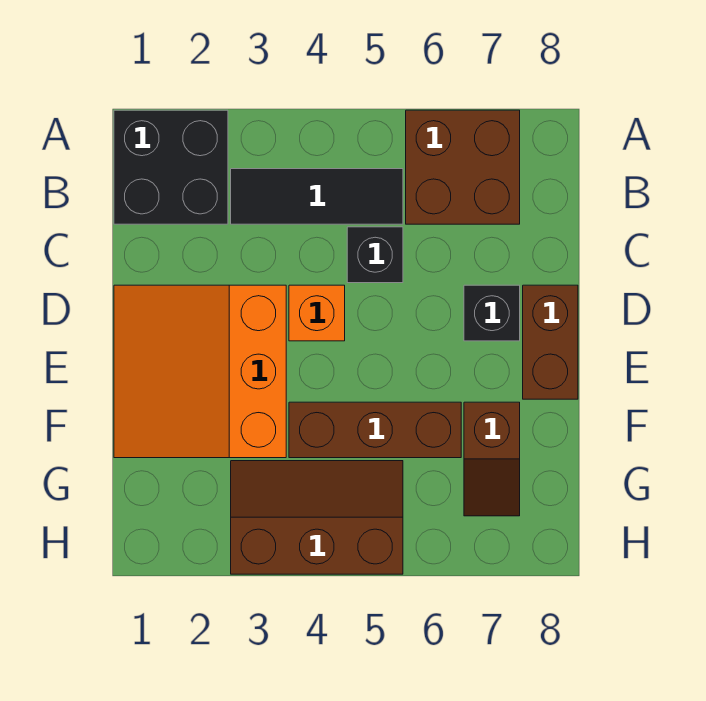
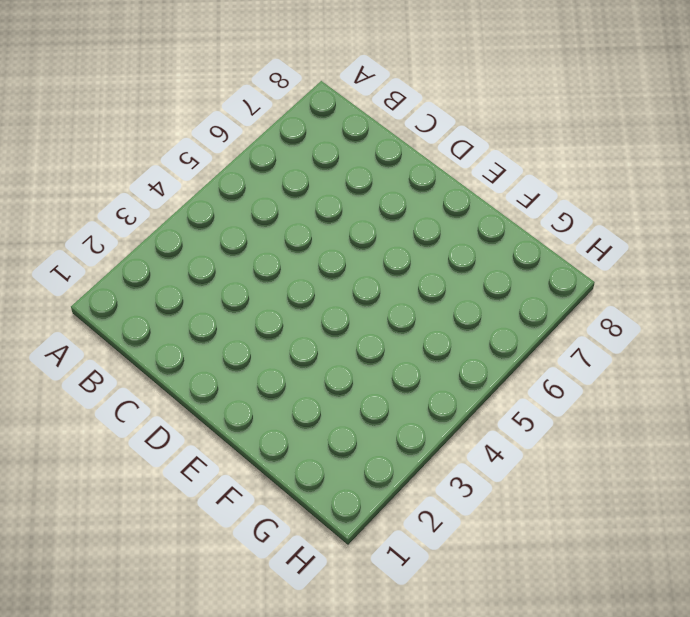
none -> black brick A1:B2 level 1
none -> brown brick A6:B7 level 1

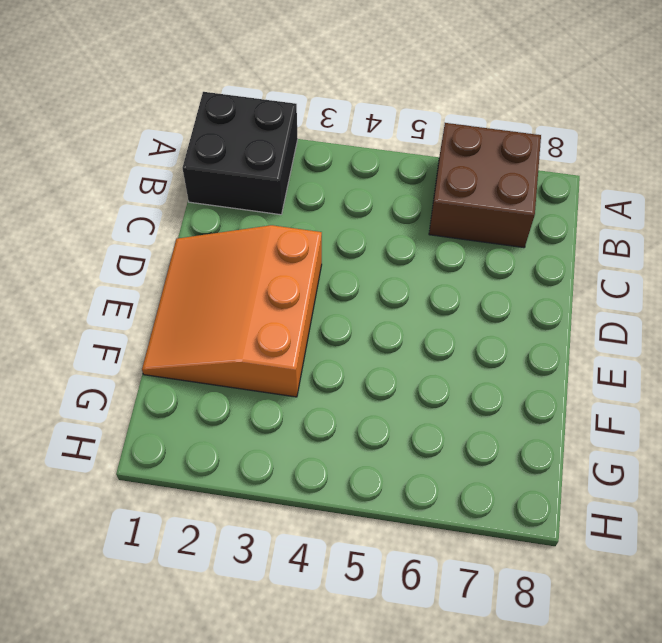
none -> black tile B3:B5 level 1
none -> black brick C5 level 1

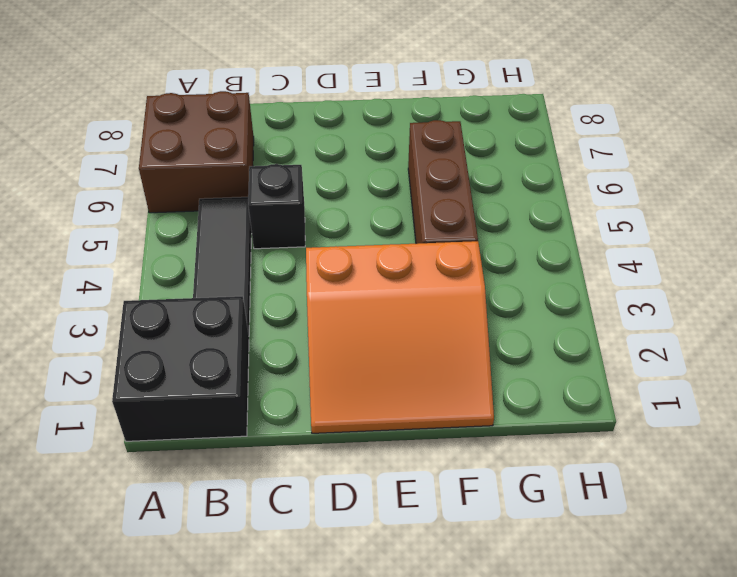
none -> orange brick D4 level 1
none -> black brick D7 level 1

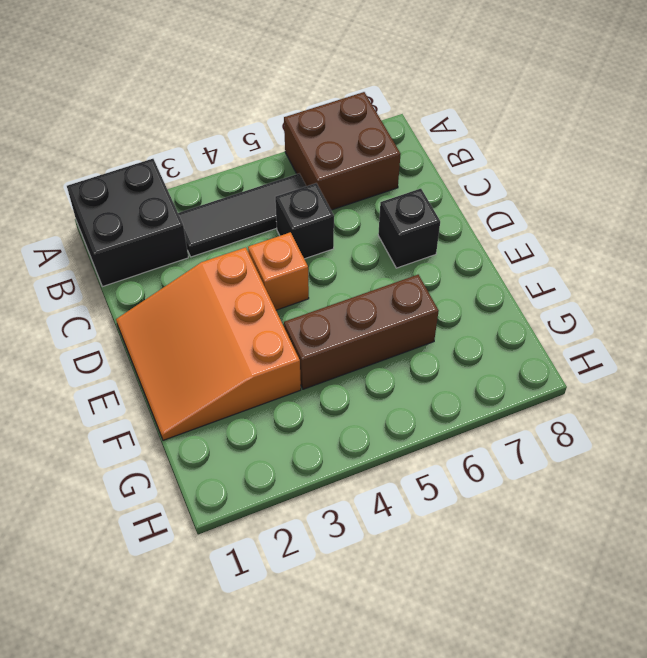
none -> brown brick D8:E8 level 1
none -> brown slope F7:G7 level 1 top F

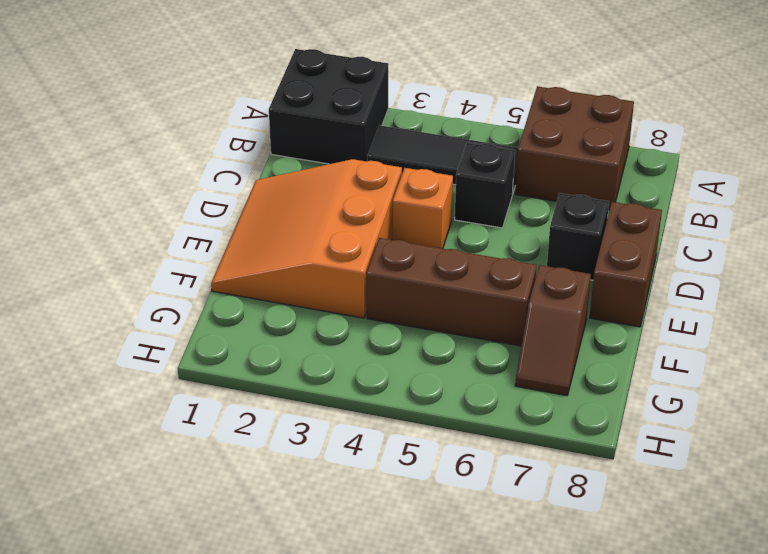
none -> brown slope G3:H5 level 1 top H

